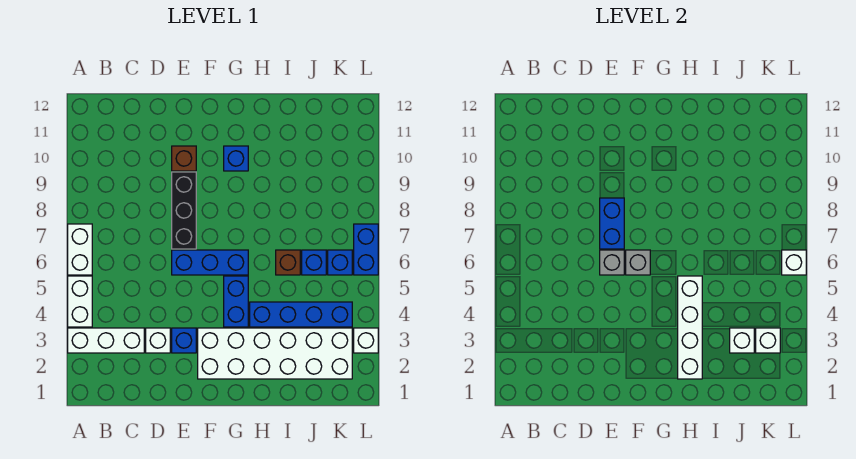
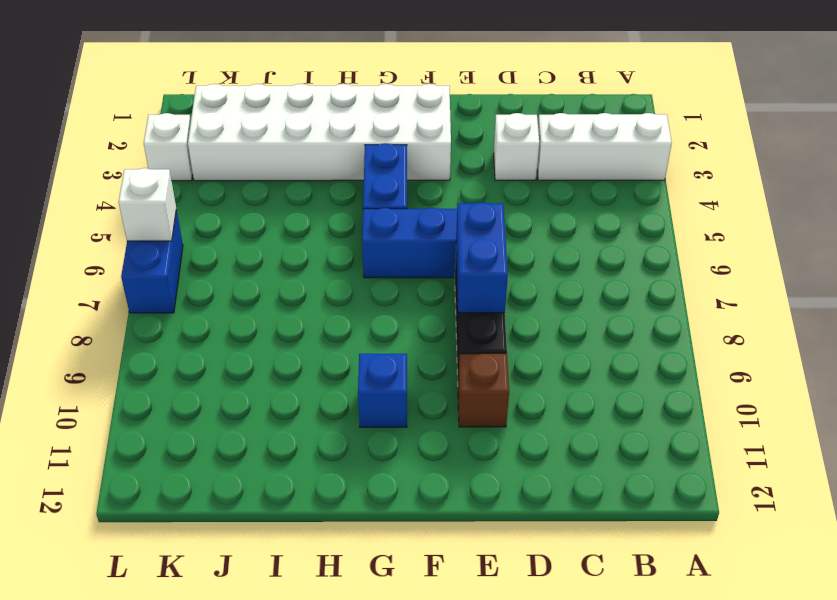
none -> white brick A4:A5 level 1
none -> white brick A6:A7 level 1
none -> blue brick E3 level 1

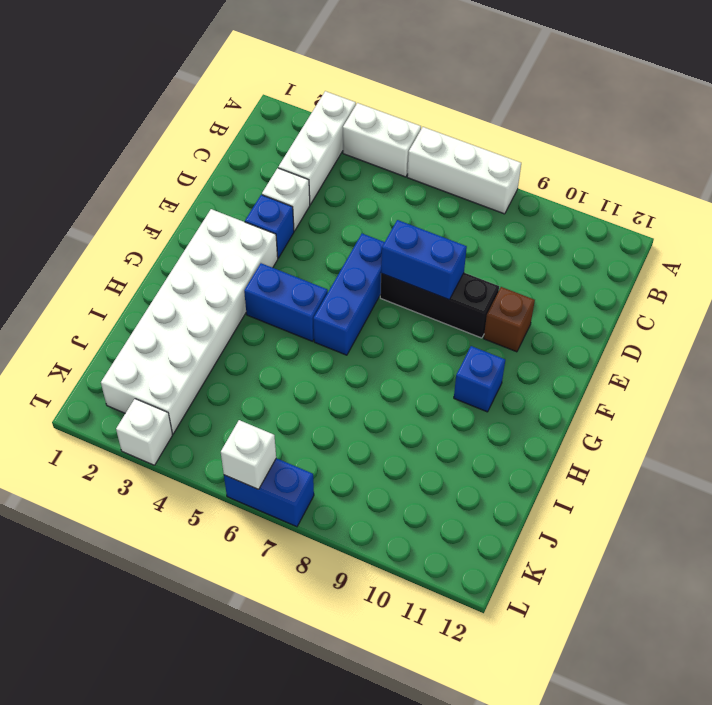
white brick A6:A8 level 1 -> white brick A6:A7 level 1
none -> blue brick H4:K4 level 1
none -> brown brick I6 level 1
none -> blue brick J6 level 1

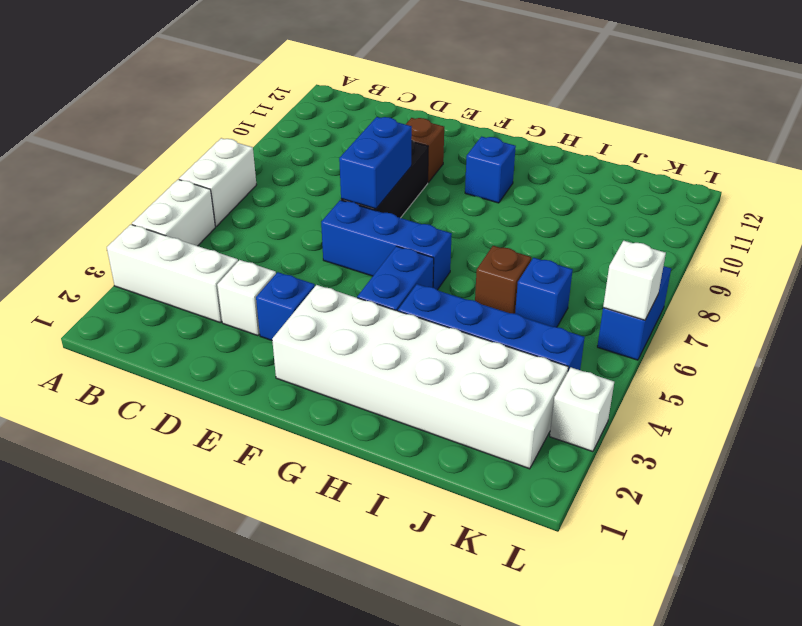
none -> blue brick K6 level 1
none -> grey brick E6 level 2
none -> grey brick F6 level 2

